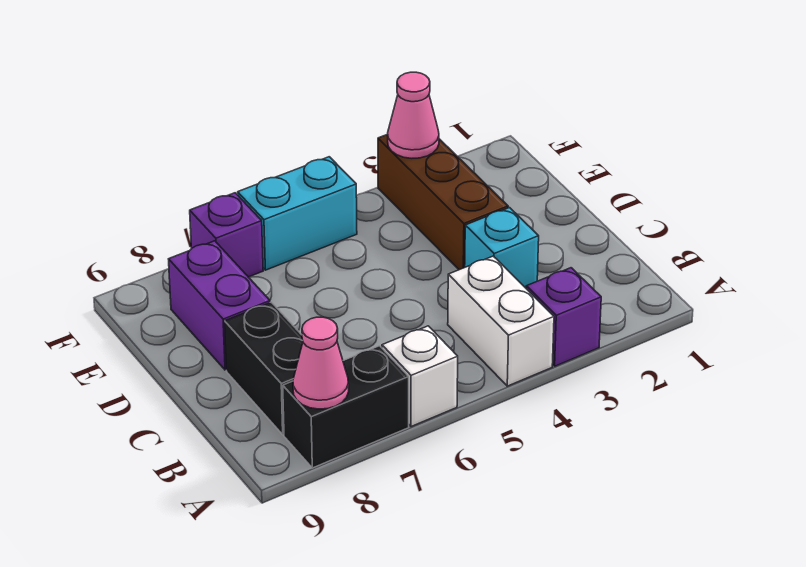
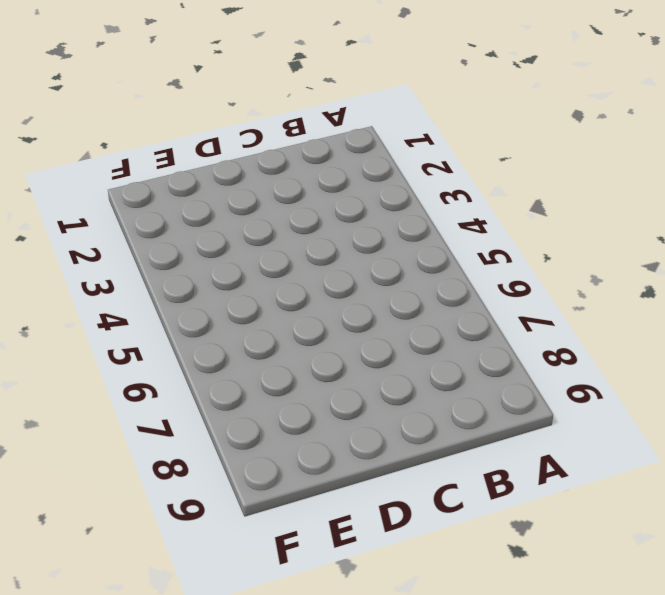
none -> purple brick A3 level 1
none -> white brick A4:B4 level 1
none -> white brick A6 level 1

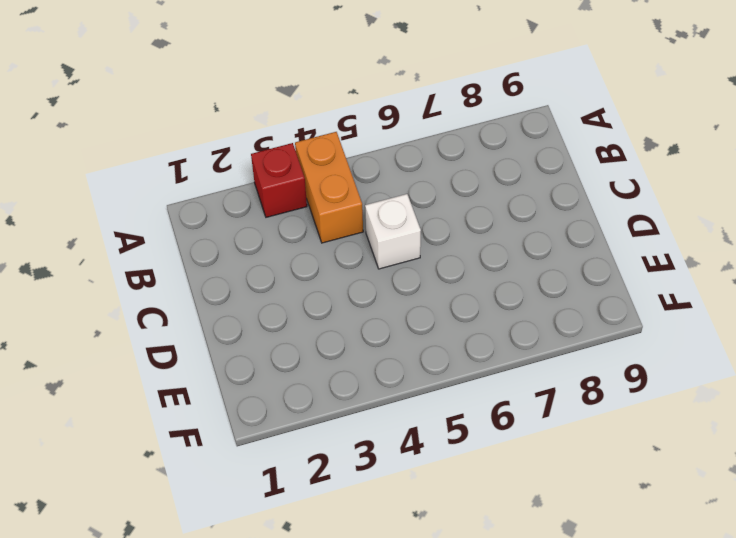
red brick A3 level 1 -> purple brick A3 level 1
orange brick A4:B4 level 1 -> white brick A4:B4 level 1
white brick C5 level 1 -> white brick A6 level 1
none -> black brick A7:A8 level 1
none -> black brick B8:C8 level 1
none -> cyan brick C3 level 1

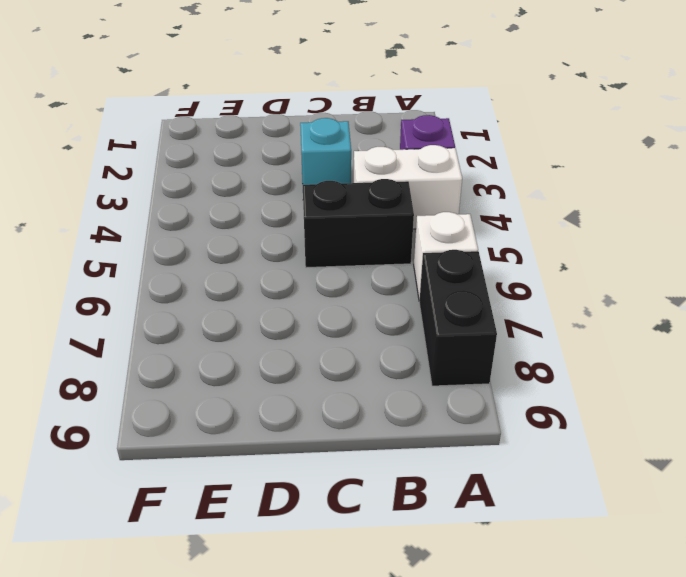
black brick B5:C5 level 1 -> black brick B8:C8 level 1
none -> brown brick D3:F3 level 1
none -> purple brick D8:E8 level 1
none -> cyan brick F5:F6 level 1

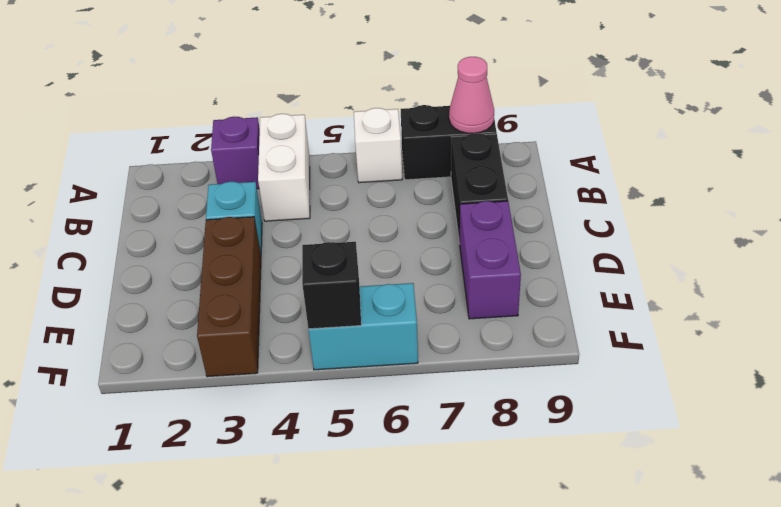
black brick F5 level 2 -> none
none -> purple brick F7 level 1
none -> pink cone F3 level 2

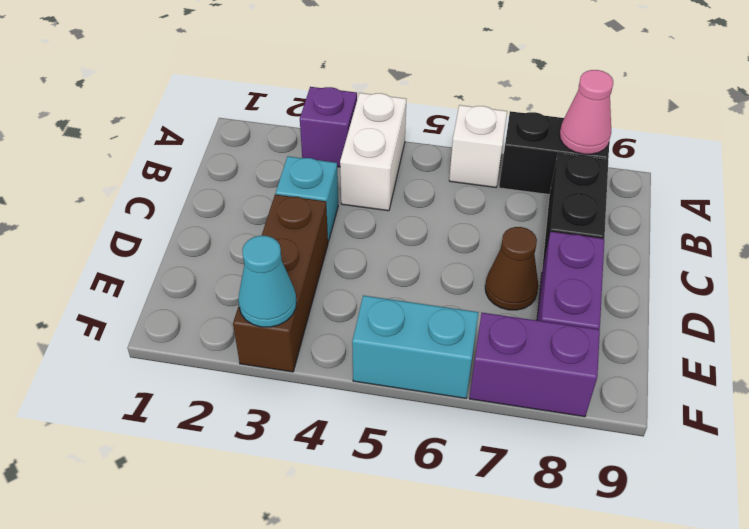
brown cone D7 level 1 -> none
cyan cone F3 level 2 -> pink cone F3 level 2
purple brick F7:F8 level 1 -> purple brick F7 level 1

